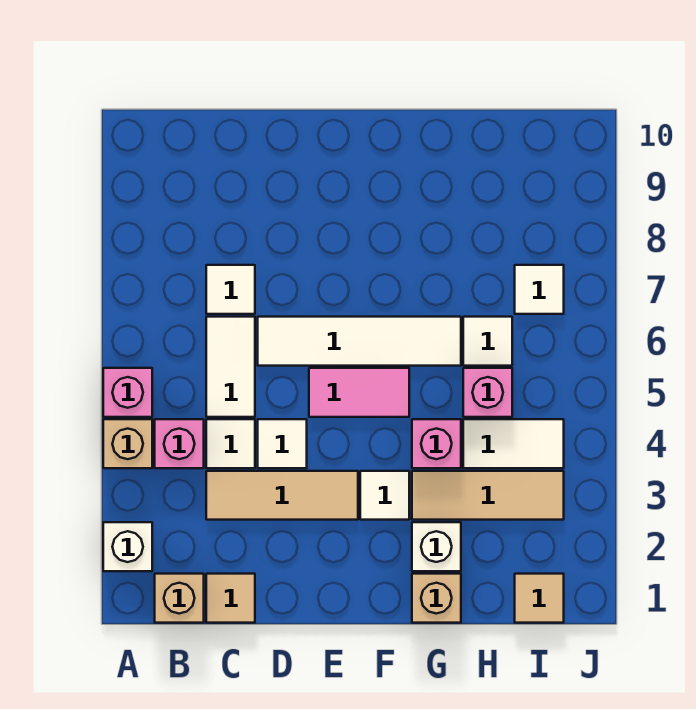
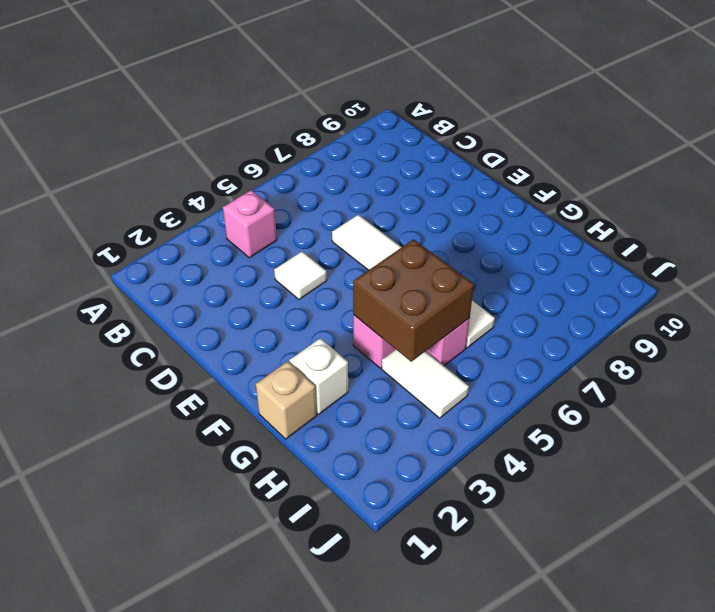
brown brick G4:H5 level 2 -> none
none -> white brick A2 level 1
none -> tan brick A4 level 1
none -> pink brick A5 level 1

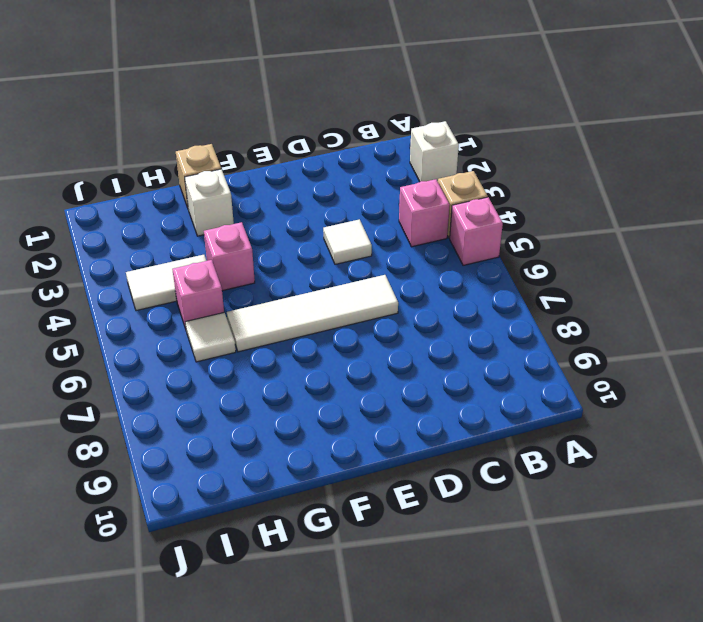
none -> tan brick B1 level 1
none -> tan tile C1 level 1
none -> tan tile C3:E3 level 1

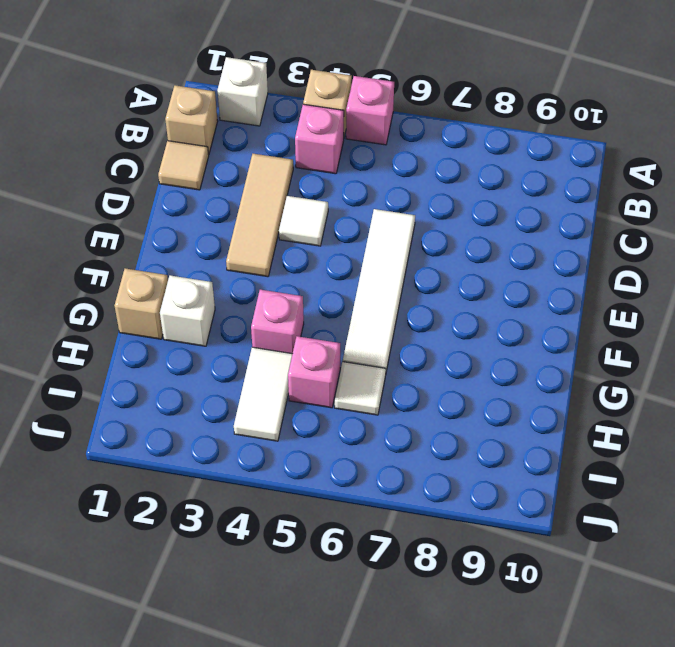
none -> white tile C4 level 1
none -> white tile C5:C6 level 1
none -> white tile C7 level 1

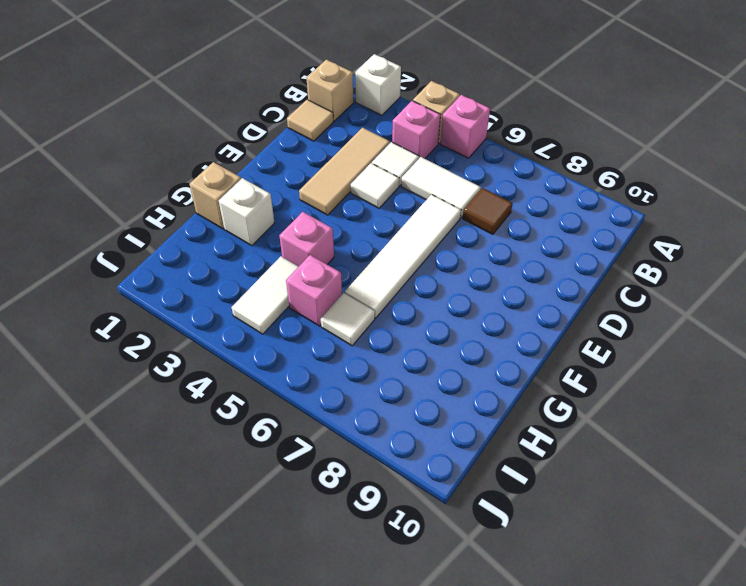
brown tile C7 level 1 -> white tile C7 level 1
none -> pink tile E5:F5 level 1
none -> white tile F3 level 1
none -> tan tile G3:I3 level 1

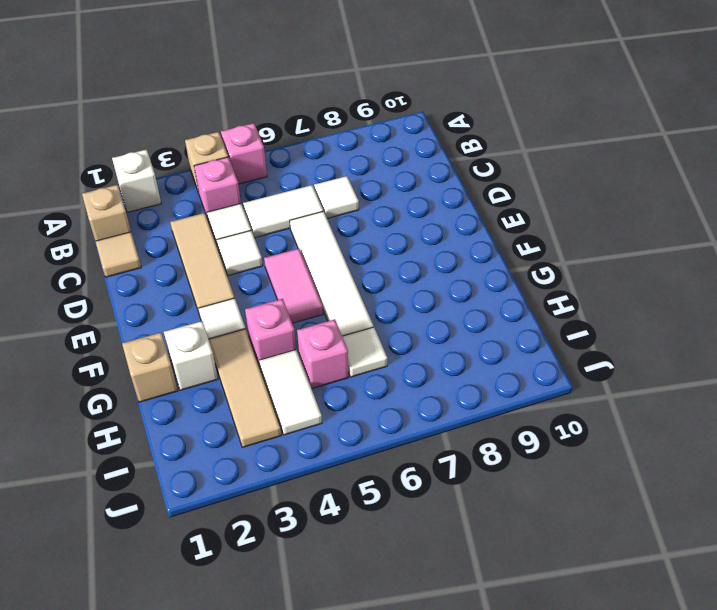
none -> tan tile I1 level 1
none -> white tile I7 level 1

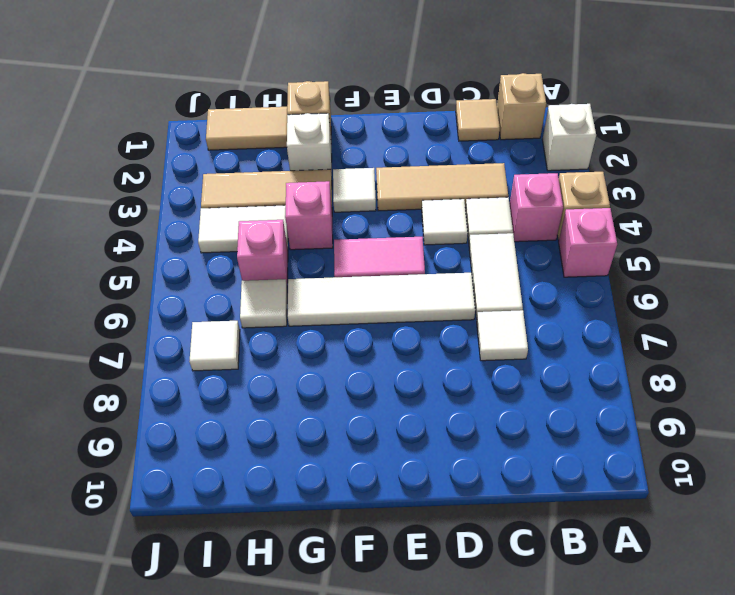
tan tile H1:I1 level 1 -> tan tile I1 level 1

